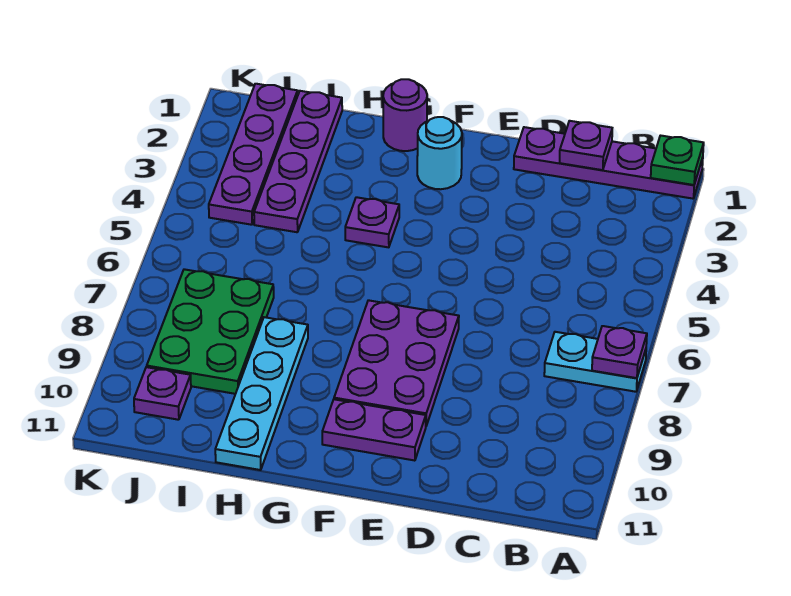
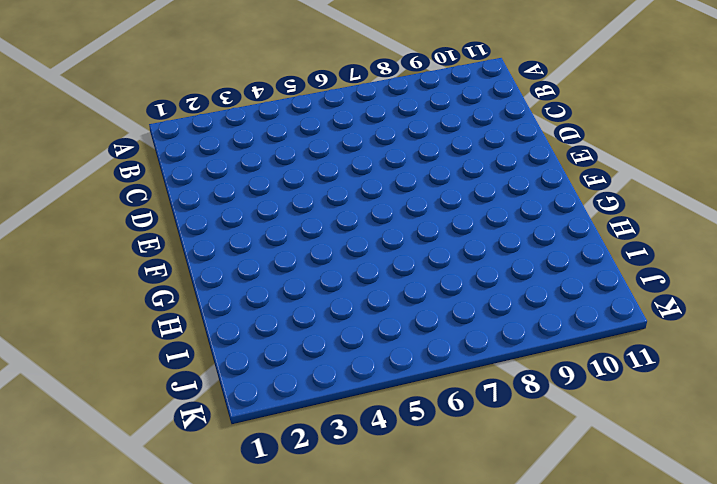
none -> purple plate A1:D1 level 1
none -> cyan plate A7:B7 level 1
none -> purple plate E7:F9 level 1

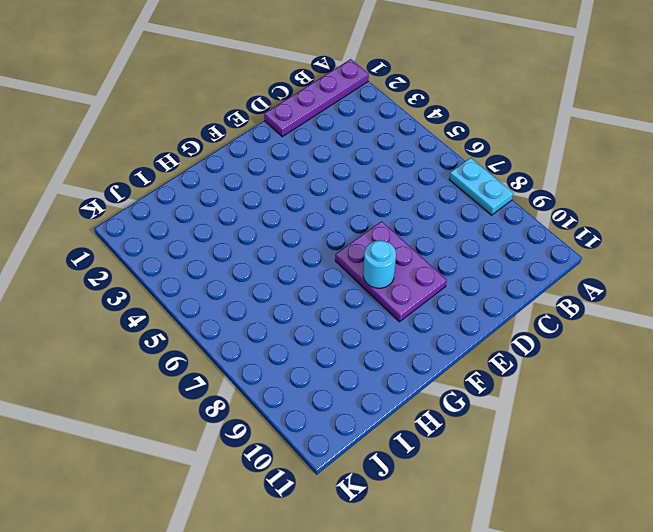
cyan plate A7:A8 level 1 -> cyan plate A7:B7 level 1
cyan round brick F8 level 2 -> cyan round brick F2 level 1
none -> purple plate E10:F10 level 1
none -> purple round brick G1 level 1
none -> purple plate G4 level 1

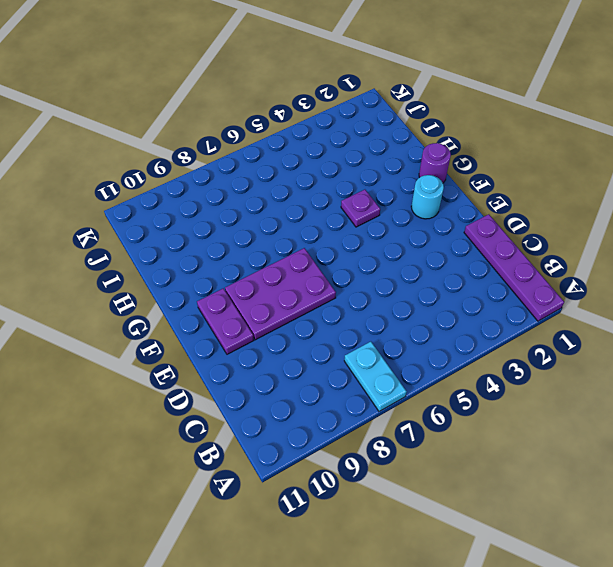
none -> cyan plate H8:H11 level 1
none -> purple plate I1:I4 level 1
none -> green plate I7:J9 level 1

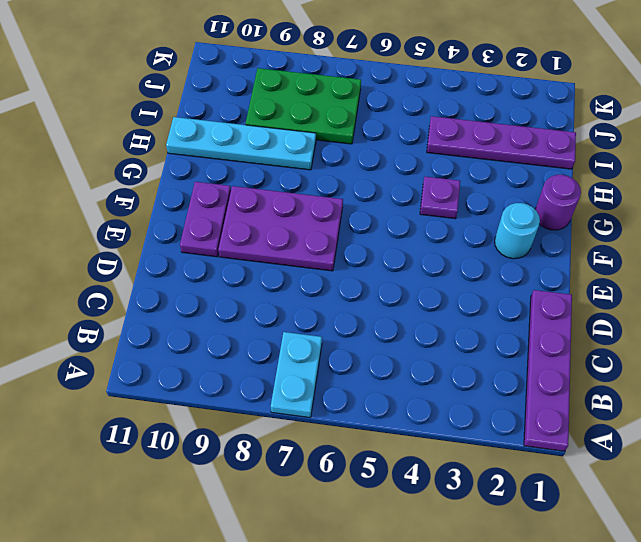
none -> purple plate J1:J4 level 1
none -> purple plate J10 level 1
none -> green plate A1 level 2

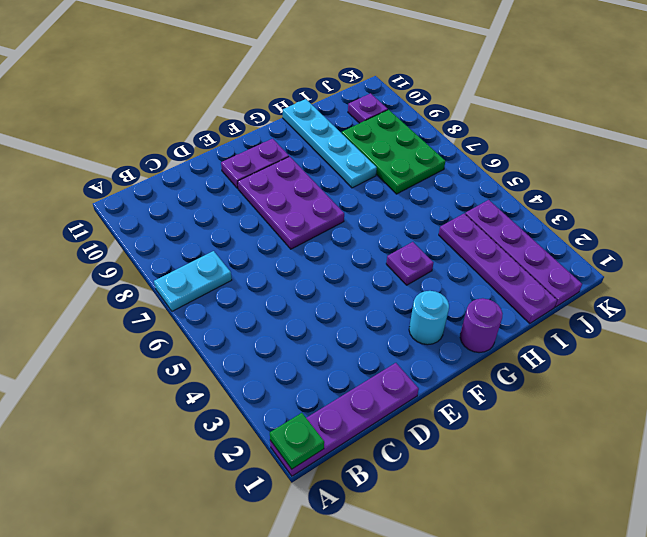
none -> purple plate A7 level 2
none -> purple plate C1 level 2

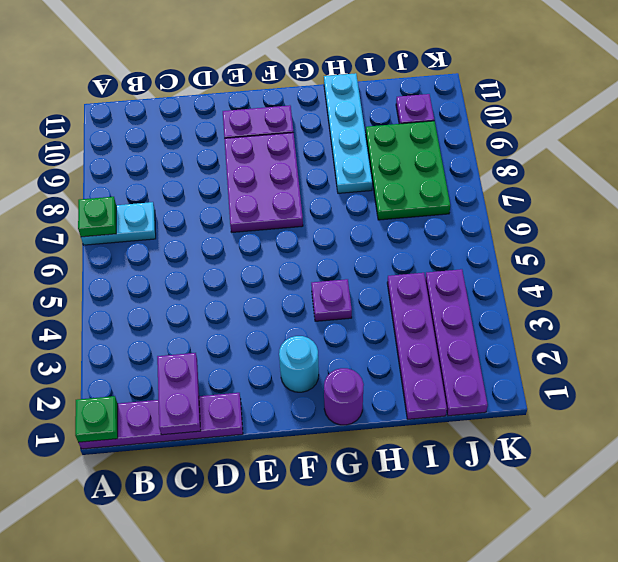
green plate A7 level 2 -> purple plate A7 level 2
purple plate C1:C2 level 2 -> purple plate C1 level 2

